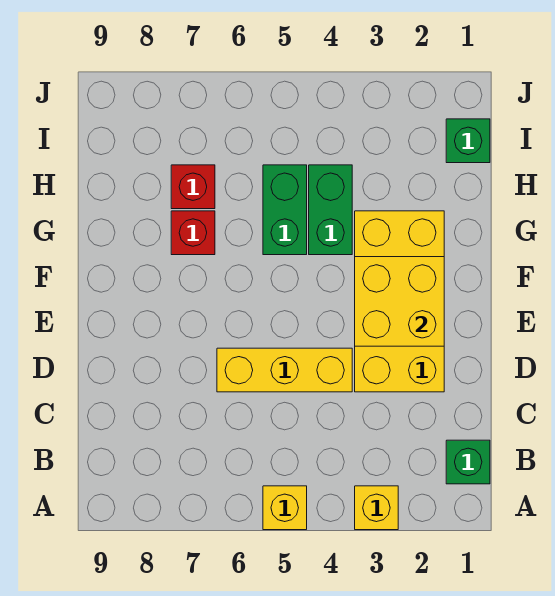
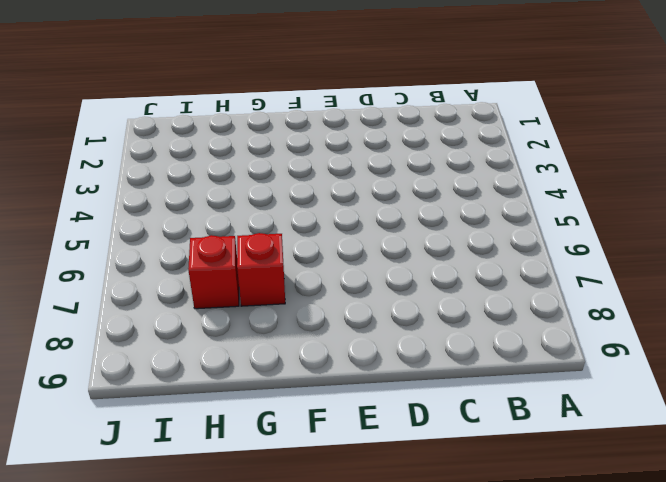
none -> yellow brick A3 level 1
none -> yellow brick A5 level 1

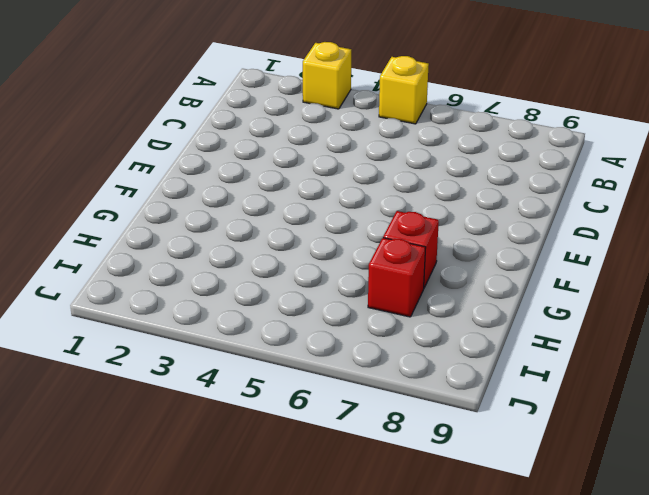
none -> green brick B1 level 1
none -> yellow brick D2:G3 level 1

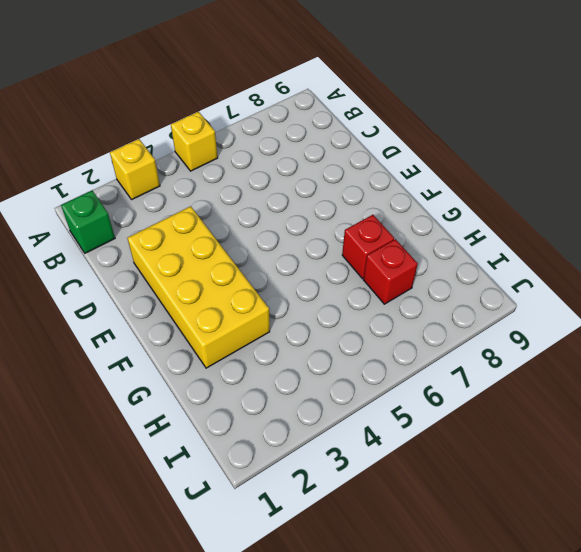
none -> yellow brick D4:D6 level 1
none -> green brick G4:H4 level 1

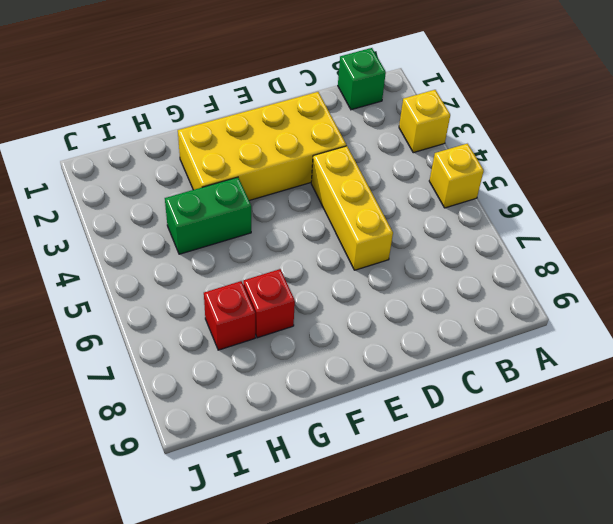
none -> green brick G5:H5 level 1
none -> green brick I1 level 1

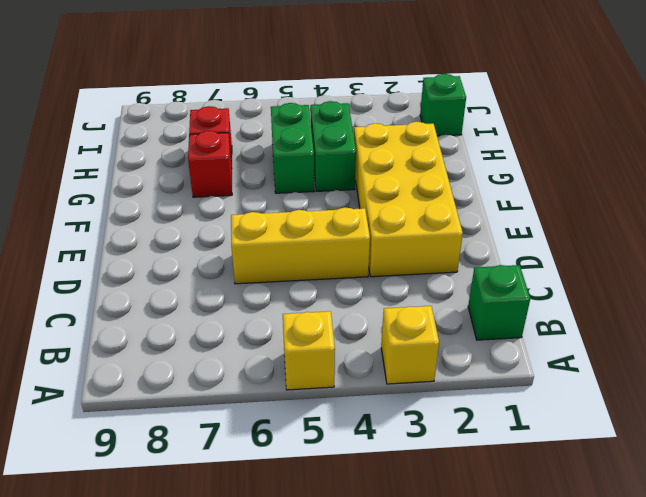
none -> yellow brick E2:F3 level 2

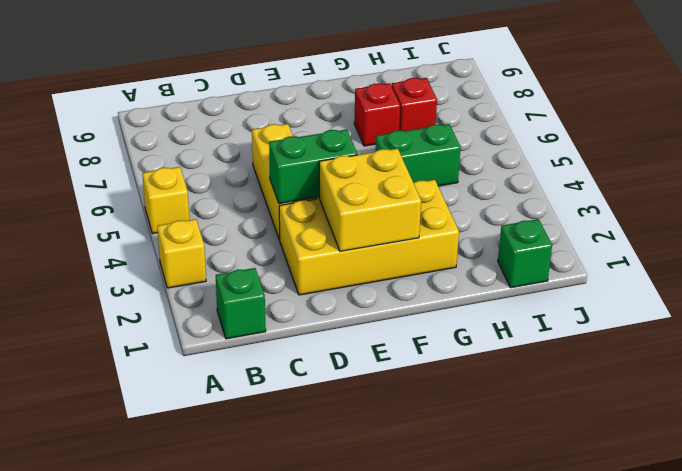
green brick D4:E4 level 2 -> green brick G4:H4 level 1

